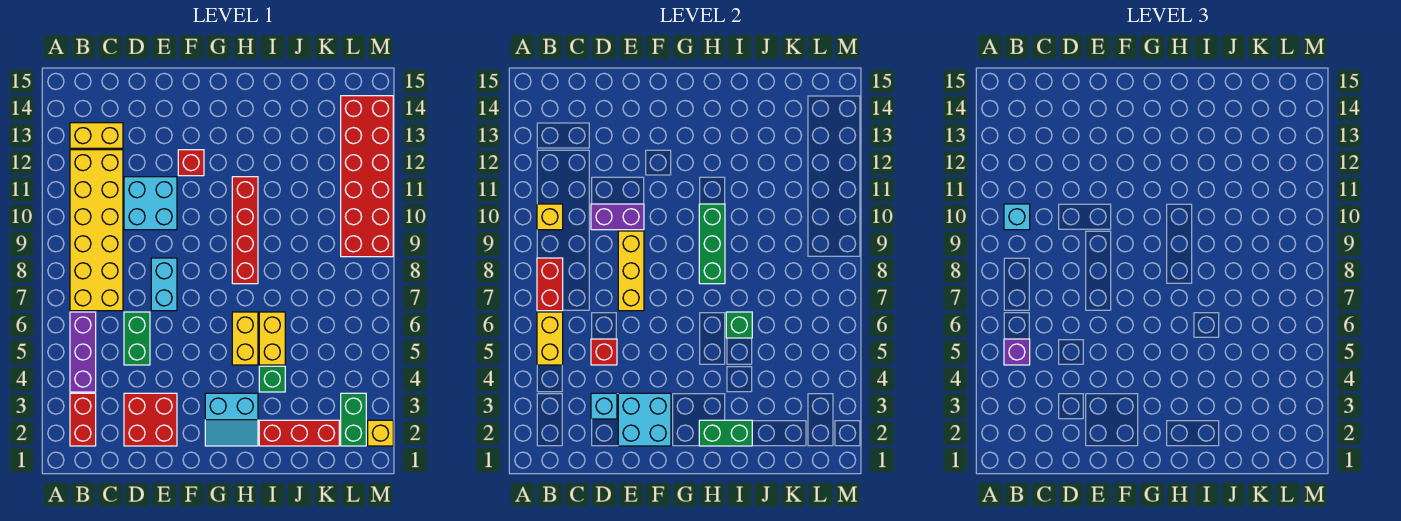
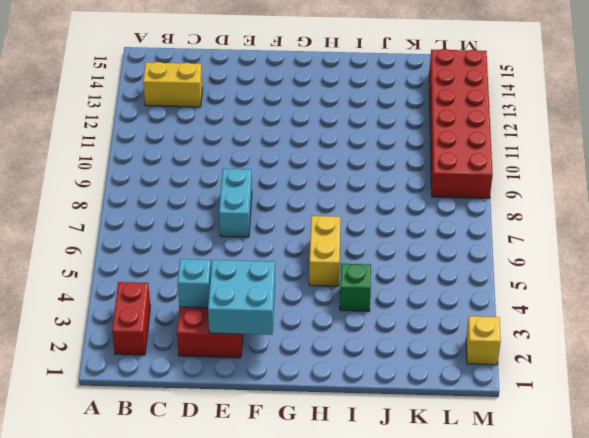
none -> purple brick B4:B6 level 1
none -> yellow brick B7:C12 level 1
none -> green brick D5:D6 level 1
none -> cyan brick D10:E11 level 1

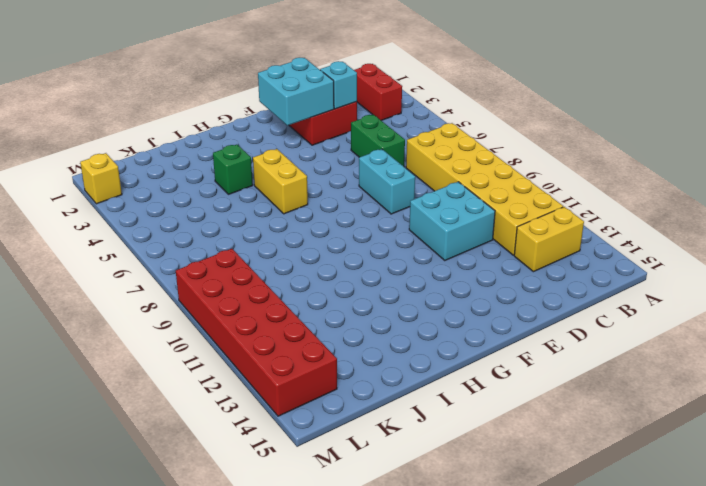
none -> purple brick B4:B6 level 1
none -> red brick F12 level 1
none -> cyan slope G2:H3 level 1 top 3
none -> red brick H8:H11 level 1

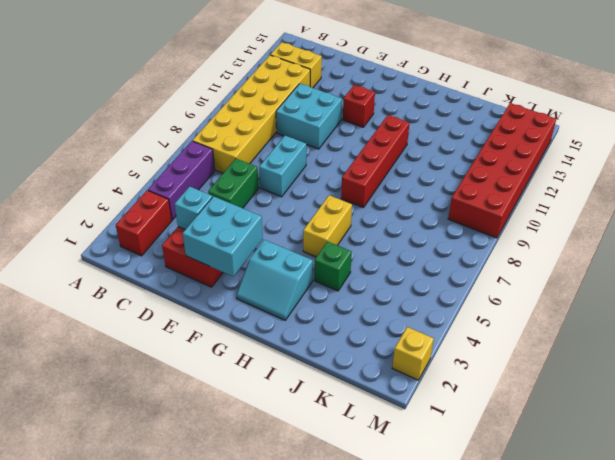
none -> red brick I2:K2 level 1
none -> yellow brick I5:I6 level 1
none -> green brick L2:L3 level 1
none -> yellow brick B5:B6 level 2

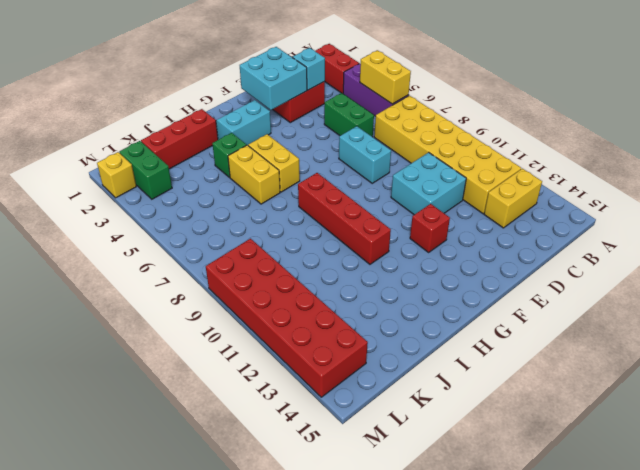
none -> red brick B7:B8 level 2
none -> yellow brick B10 level 2
none -> red brick D5 level 2
none -> purple brick D10:E10 level 2

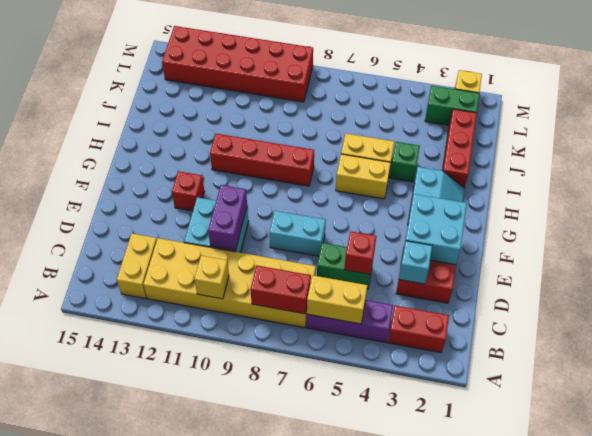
none -> yellow brick E7:E9 level 2
none -> green brick H2:I2 level 2
none -> green brick H8:H10 level 2
none -> green brick I6 level 2

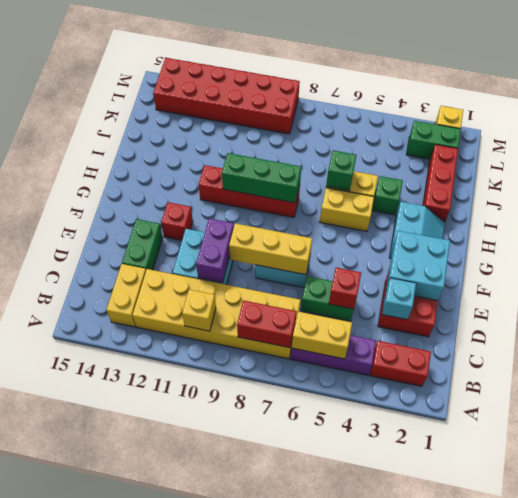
green brick D13:E13 level 1 -> green brick H2:I2 level 2
none -> purple brick B5 level 3
none -> cyan brick B10 level 3

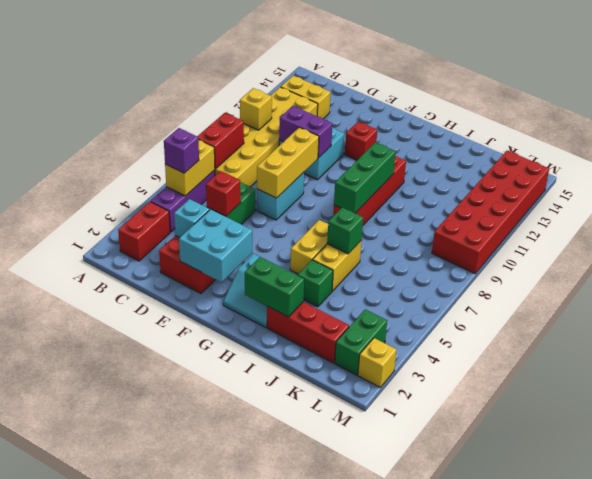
none -> cyan brick B10 level 3

